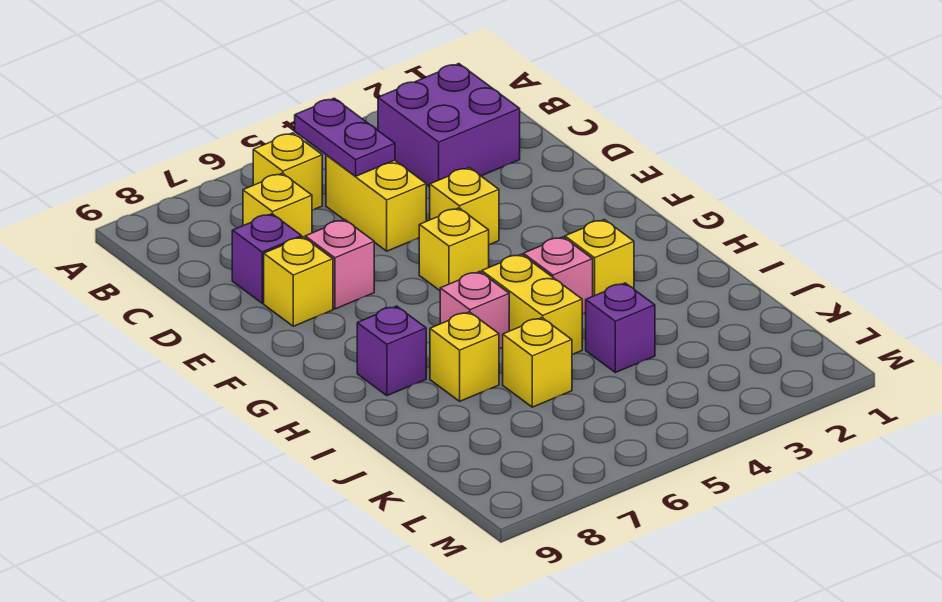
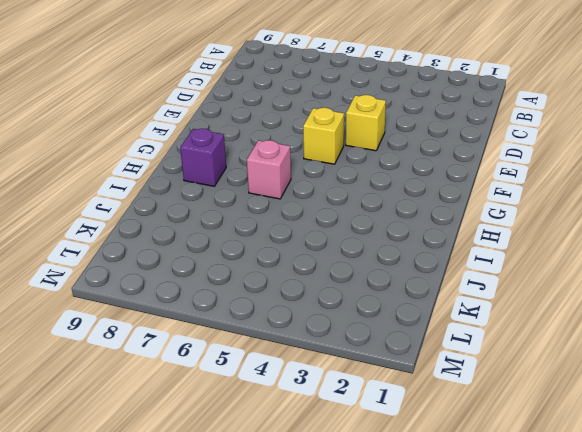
none -> purple brick B2:C3 level 1
none -> yellow brick B6 level 1
none -> yellow brick C5:D5 level 1

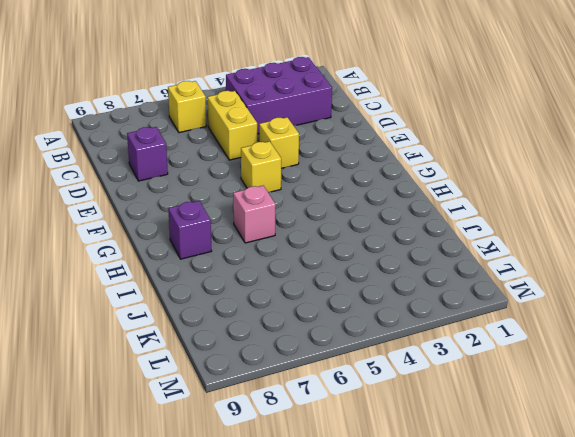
purple brick B2:C4 level 1 -> purple brick B2:C3 level 1
none -> yellow brick C7 level 1
none -> pink brick E7 level 1
none -> yellow brick E8 level 1

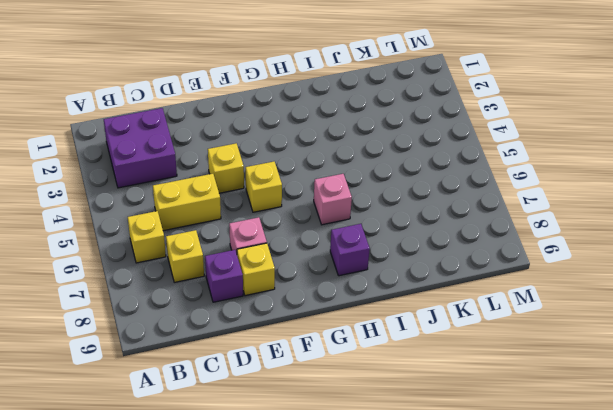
none -> yellow brick H3 level 1
none -> pink brick H4 level 1
none -> yellow brick H5:I5 level 1

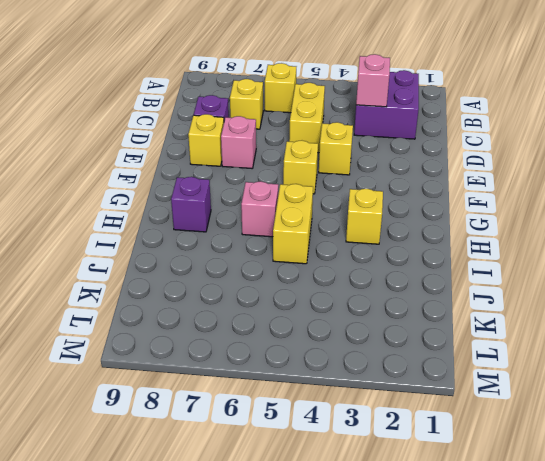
pink brick C3 level 2 -> pink brick H4 level 1
none -> yellow brick I7 level 1
none -> purple brick J4 level 1
none -> yellow brick J6 level 1

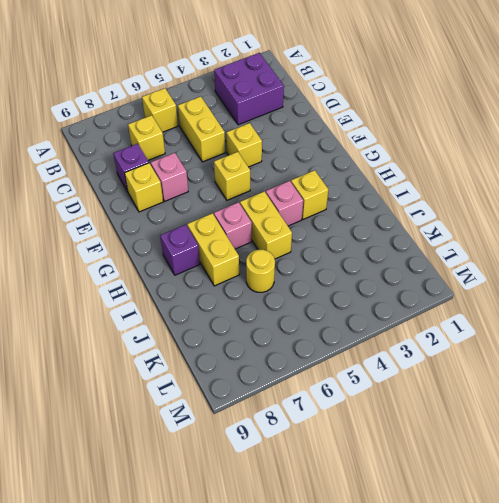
yellow brick H7:I7 level 1 -> yellow brick I7 level 1
yellow round brick J6 level 1 -> yellow brick J6 level 1
none -> purple brick J4 level 1
none -> purple plate B5:C5 level 2

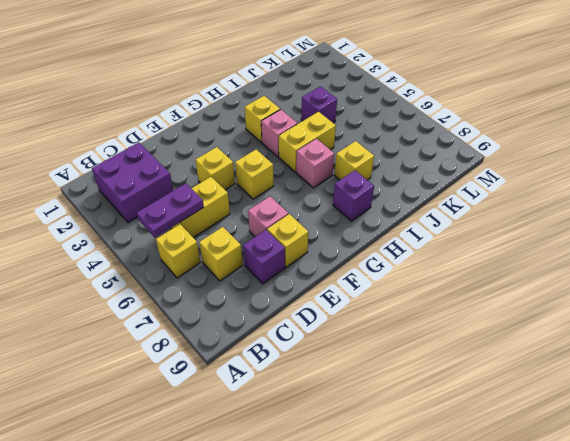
none -> yellow brick J6 level 1

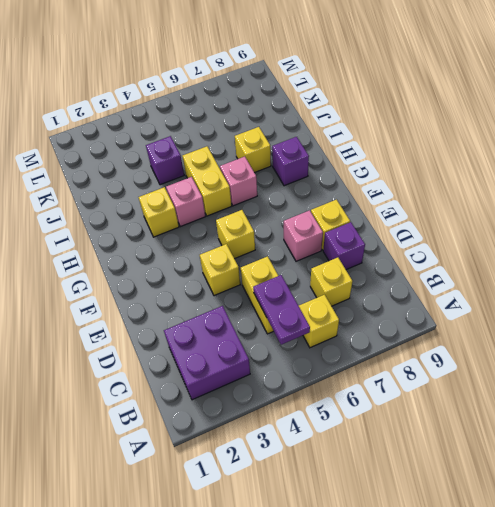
none -> yellow brick J6 level 1

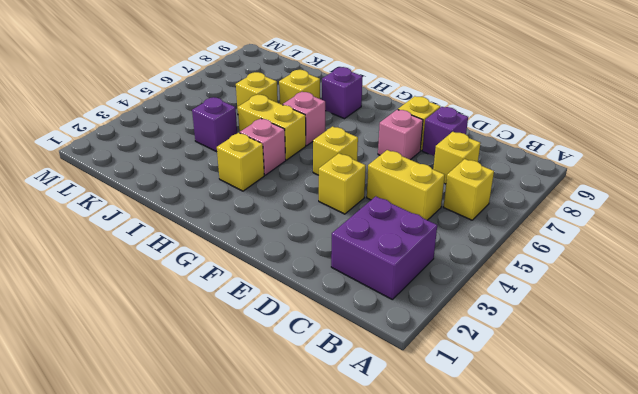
none -> purple plate B5:C5 level 2

